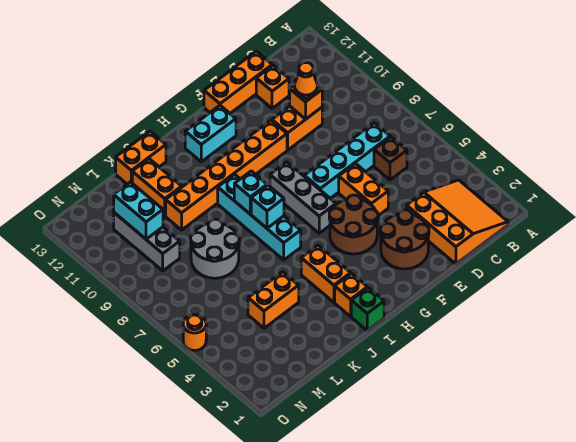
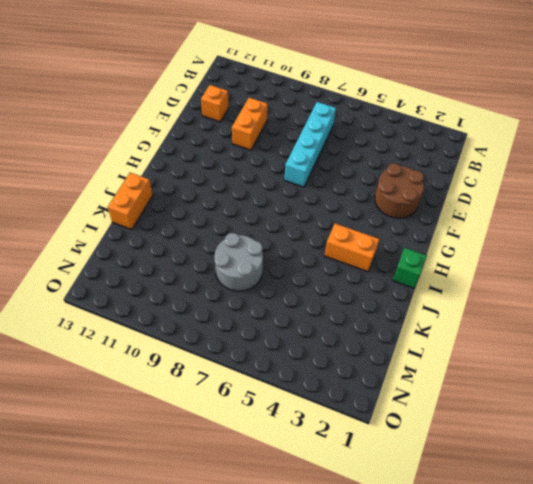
none -> orange slope B1:D3 level 1 top D
none -> brown brick C6 level 1
none -> orange brick D13:F13 level 1

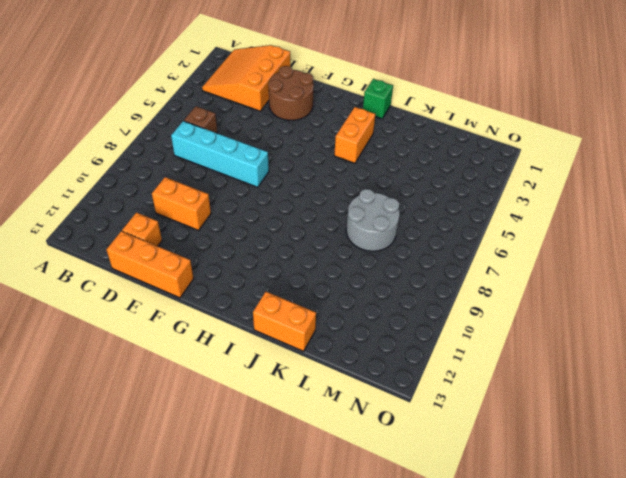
none -> orange brick E5:E6 level 1
none -> brown round brick F4:G5 level 1
none -> orange brick F10:K10 level 1

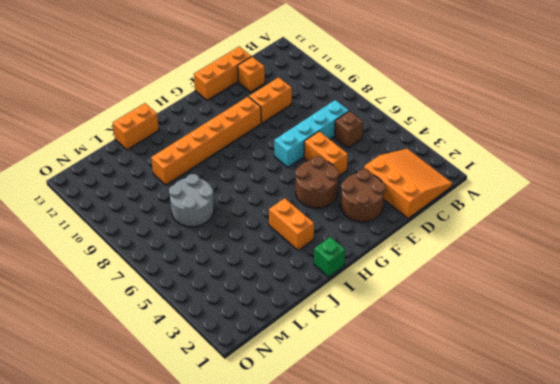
none -> grey brick G6:G8 level 1
none -> cyan brick G12:H12 level 1
none -> orange brick I2 level 1

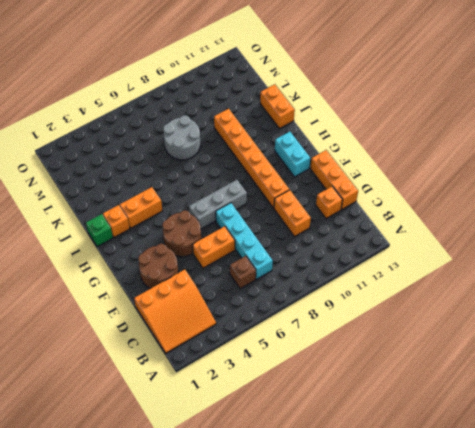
none -> cyan brick I6:I9 level 1
none -> orange brick K4:L4 level 1
none -> orange brick K11:K12 level 1

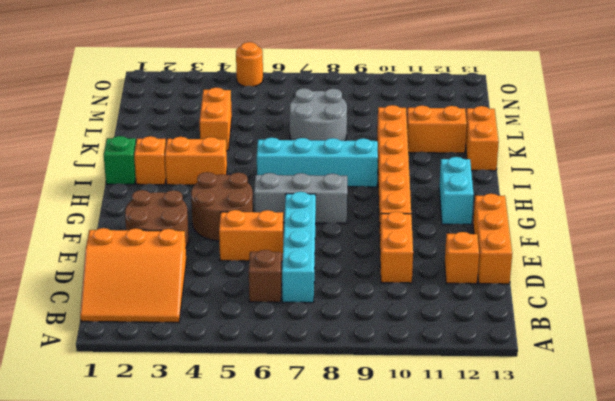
none -> grey brick M9:M11 level 1
none -> orange brick D10 level 2
none -> cyan brick I7 level 2

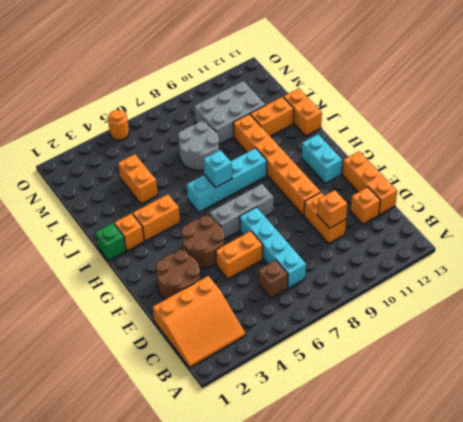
grey brick L9:M11 level 1 -> grey brick M9:M11 level 1
none -> cyan brick I8 level 2
none -> cyan brick M10:M11 level 2
none -> orange cone D10 level 3

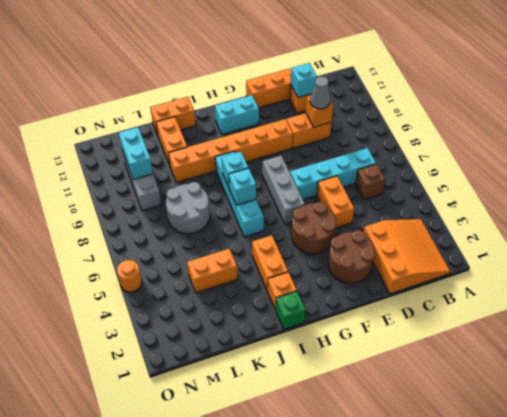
grey cone D10 level 3 -> orange cone D10 level 3
cyan brick D12 level 2 -> none

